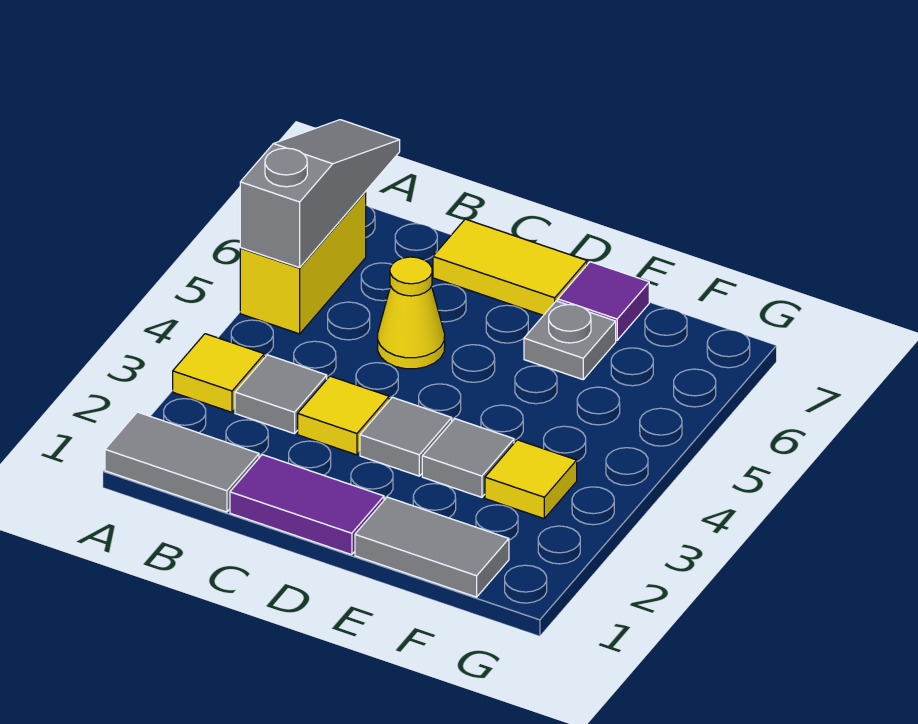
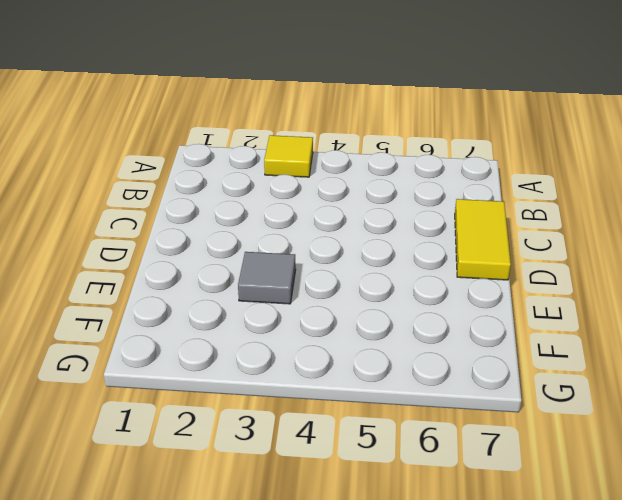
none -> grey tile A1:B1 level 1
none -> yellow brick A5:A6 level 1
none -> grey tile B3 level 1

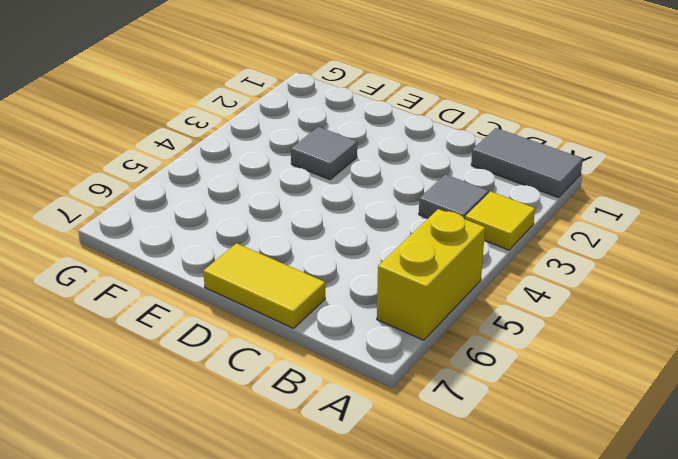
none -> purple tile C1:D1 level 1
none -> yellow tile C3 level 1
none -> yellow cone C5 level 1

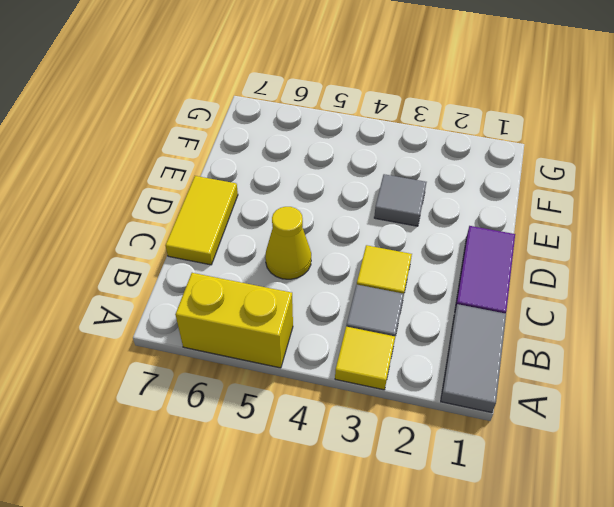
none -> grey tile D3 level 1
none -> grey tile E1:F1 level 1
none -> grey plate E6 level 1

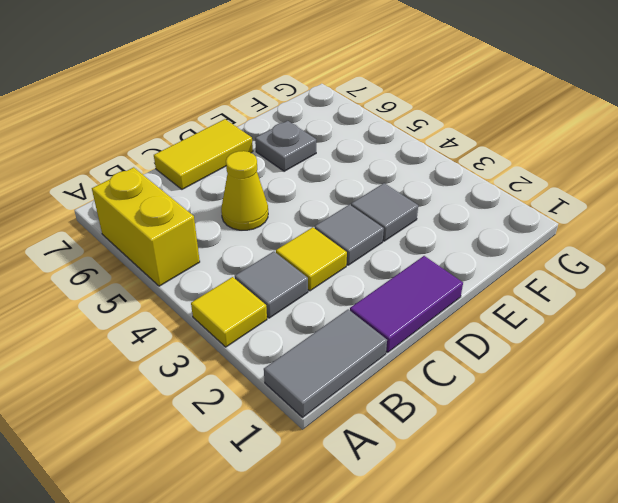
none -> grey tile E1:F1 level 1
none -> purple tile E7 level 1
none -> yellow tile F3 level 1

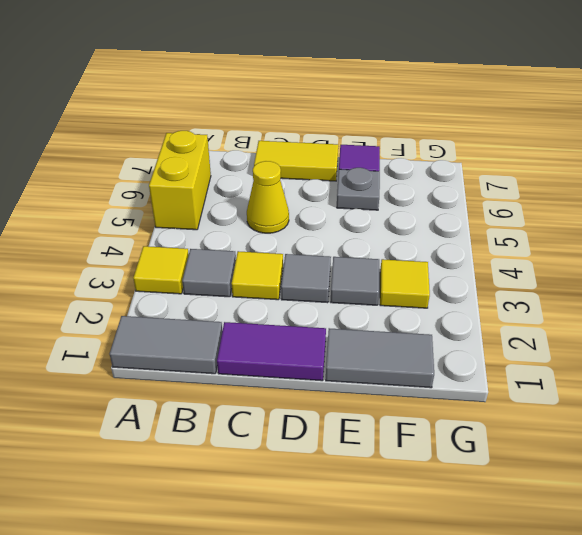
none -> grey slope A5:A7 level 2 top 5

